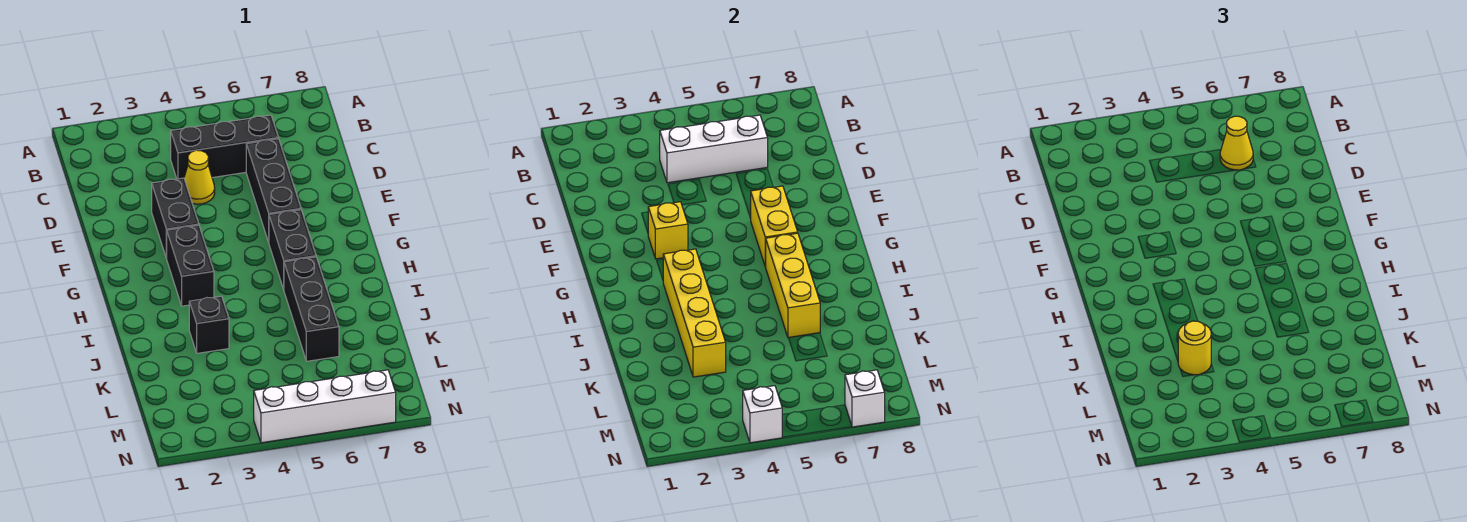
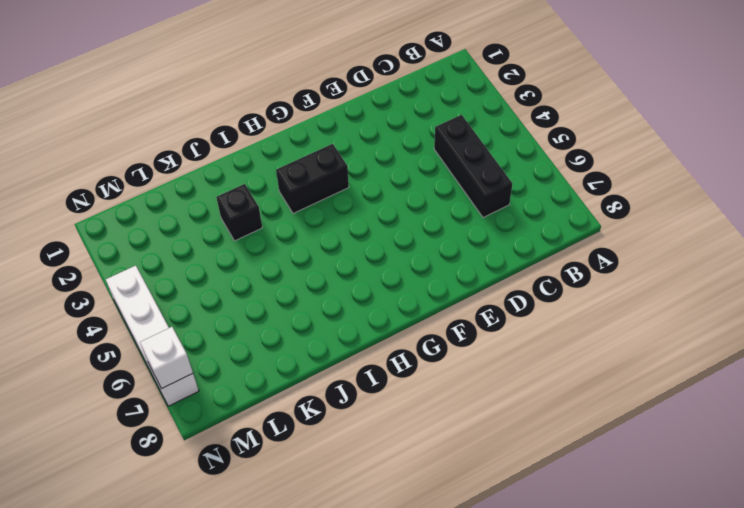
none -> yellow cone D4 level 1
none -> black brick D6:F6 level 1
none -> black brick E3:F3 level 1

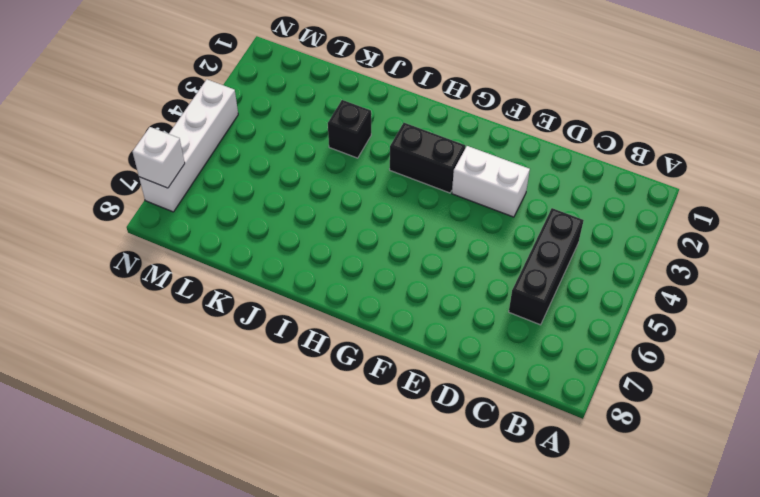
white brick E3:F3 level 1 -> black brick E3:F3 level 1
none -> yellow cone D4 level 1
none -> black brick D6:F6 level 1
none -> black brick G6:H6 level 1

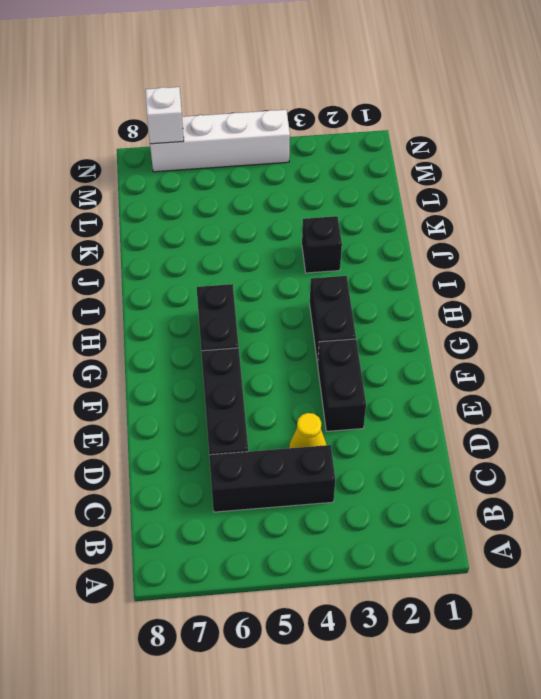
none -> black brick I6:K6 level 1
none -> white brick C4:C6 level 2
none -> yellow brick F3 level 2

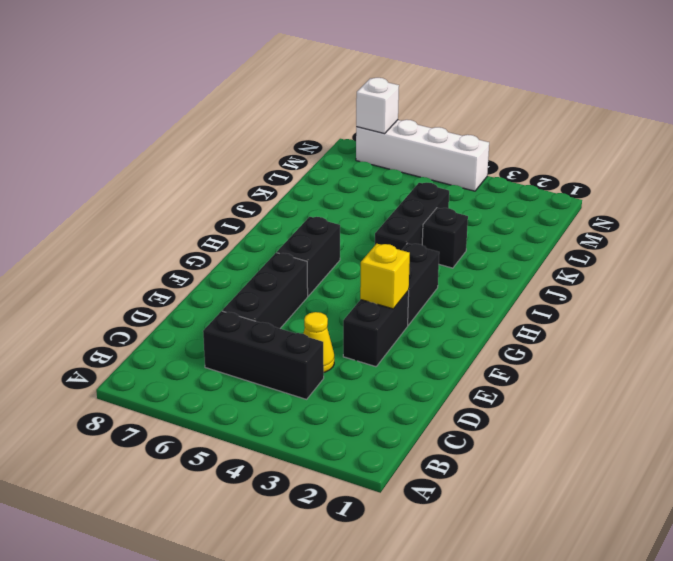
black brick I4:K4 level 1 -> black brick I6:K6 level 1
none -> white brick C4:C6 level 2
none -> yellow brick F6:G6 level 2
none -> yellow brick H3:K3 level 2

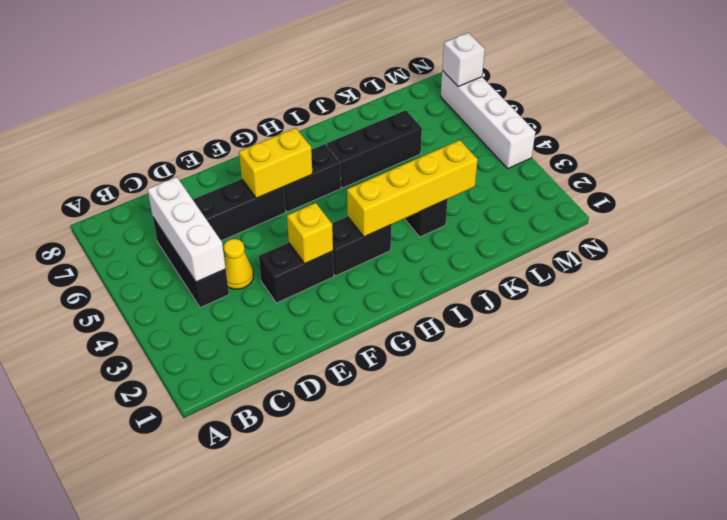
none -> yellow brick H6:J6 level 2
none -> white brick N4 level 2
none -> yellow cone C6 level 3

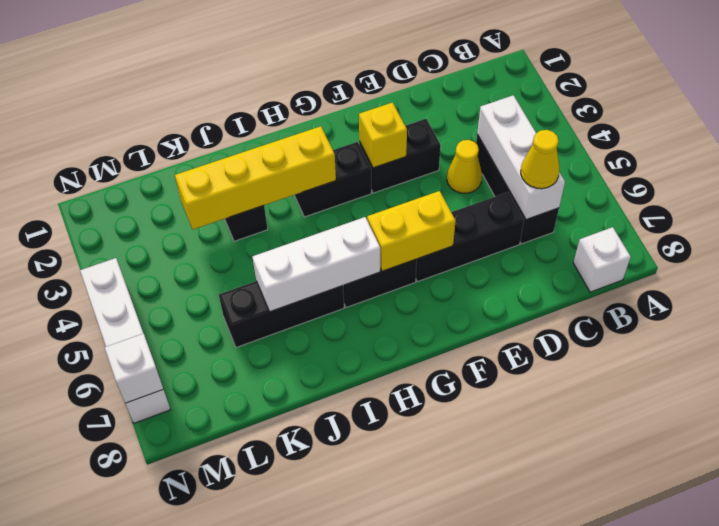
white brick B8 level 1 -> white brick N4 level 2
white brick H6:J6 level 2 -> yellow brick H6:J6 level 2
none -> yellow round brick K3 level 3

